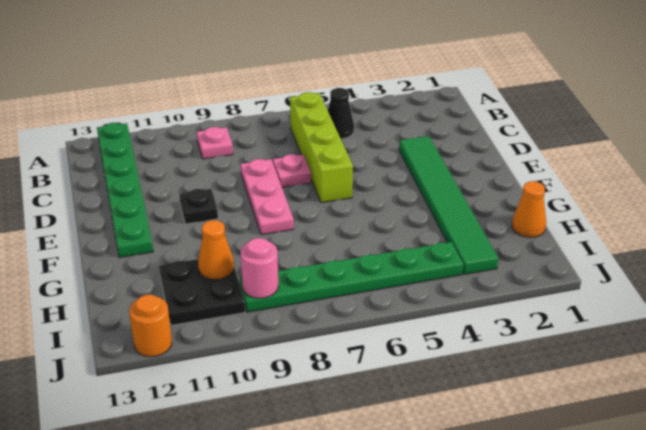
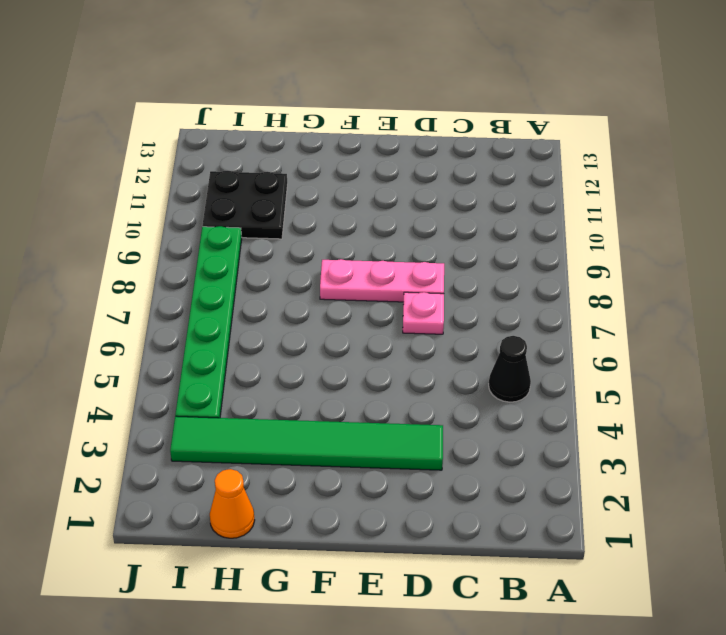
none -> green plate A12:F12 level 1
none -> lime brick B6:E6 level 1
none -> pink plate B9 level 1

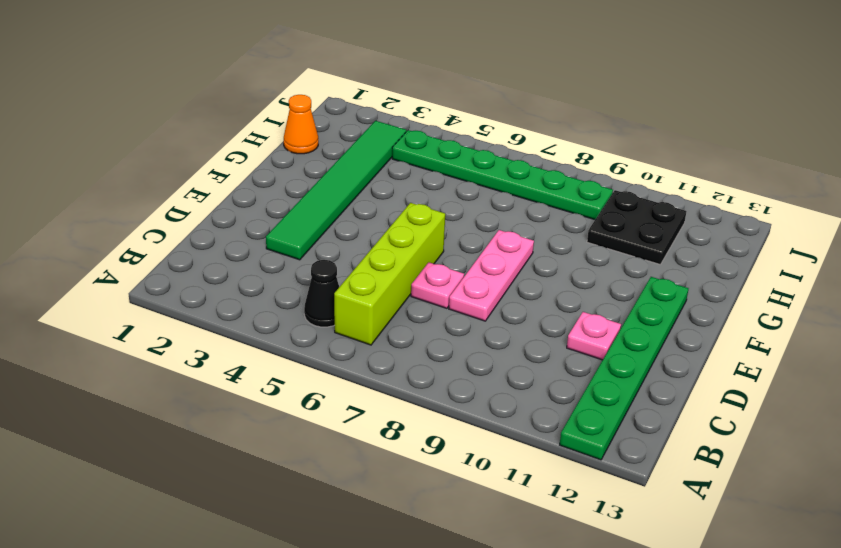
pink plate D11 level 1 -> pink plate B9 level 1
none -> black plate E10 level 1
none -> orange round brick J12 level 1
none -> orange cone H10 level 2

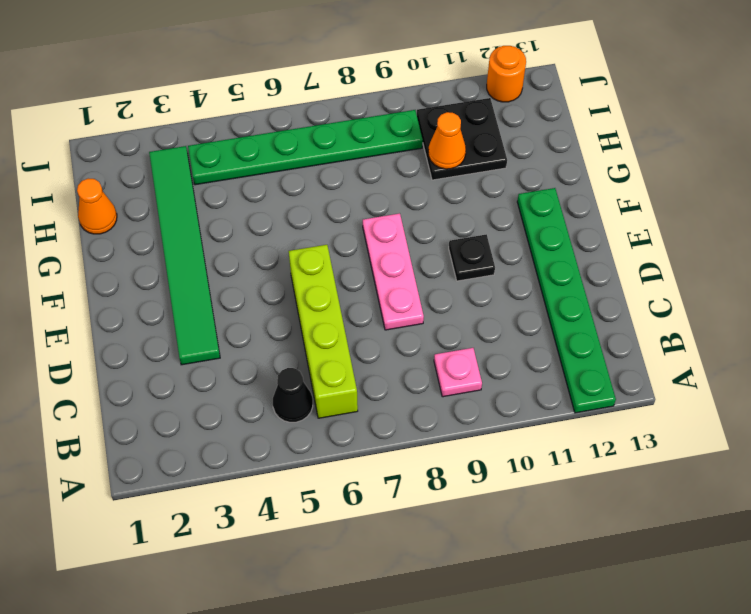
none -> pink plate D7 level 1
none -> pink round brick I9 level 2

